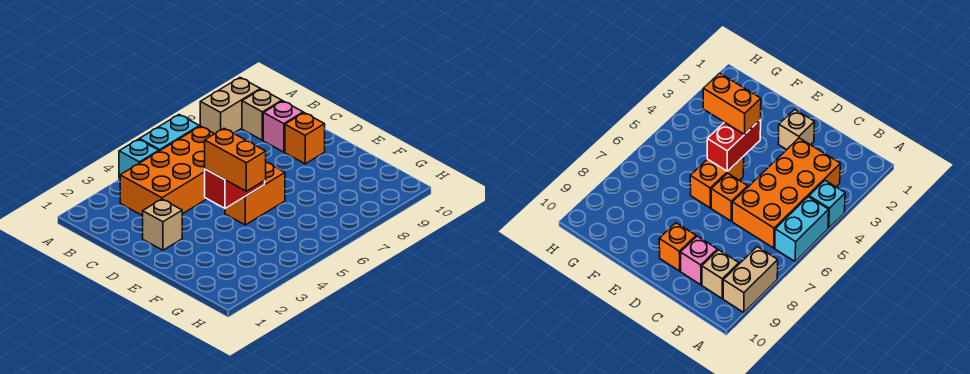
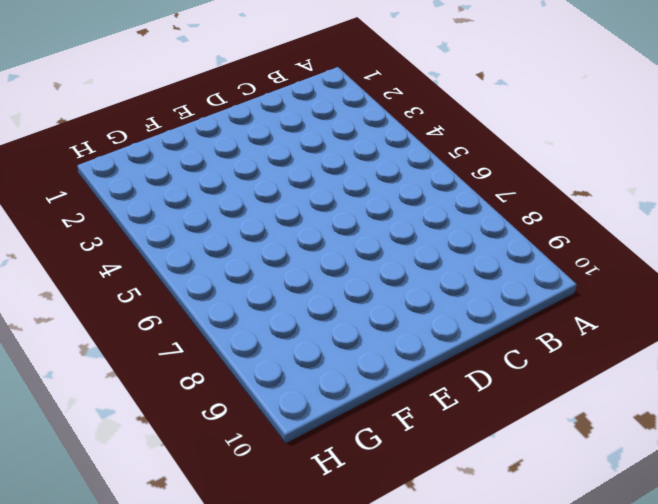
none -> cyan brick A4 level 1
none -> cyan brick A5:A6 level 1
none -> tan brick A8:A9 level 1

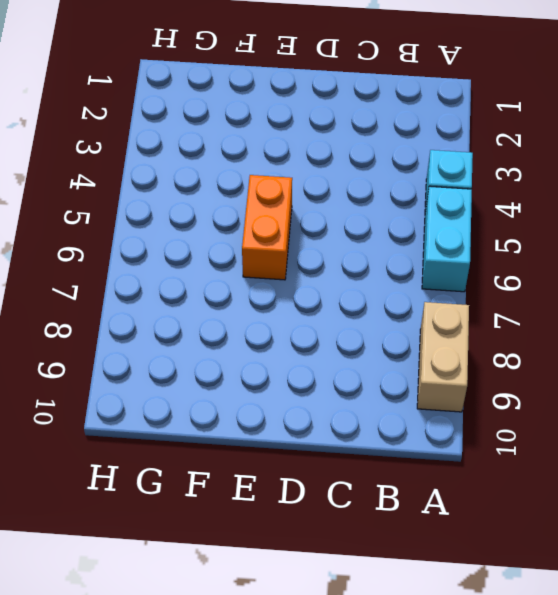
none -> orange brick B3:C6 level 1
none -> tan brick B9 level 1
none -> pink brick C9 level 1

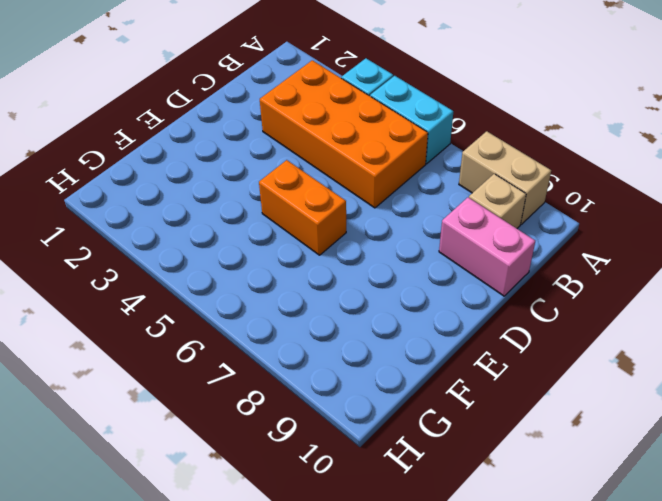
pink brick C9:C10 level 1 -> pink brick C9 level 1
none -> tan brick D2 level 1
none -> orange brick D6 level 1
none -> orange brick D9 level 1

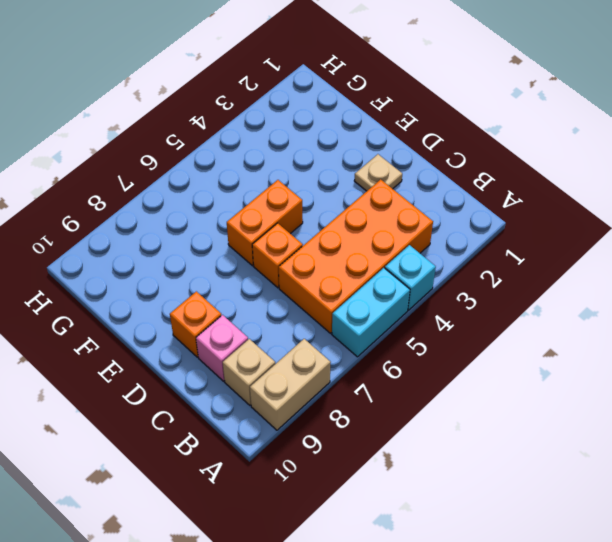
tan plate D2 level 1 -> tan brick D2 level 1
none -> red brick E4:E5 level 2
none -> orange brick E4:F4 level 3

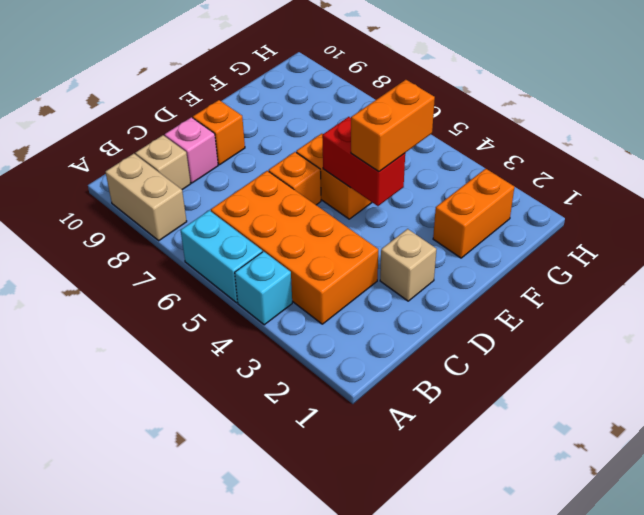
orange brick F2:G2 level 1 -> none

